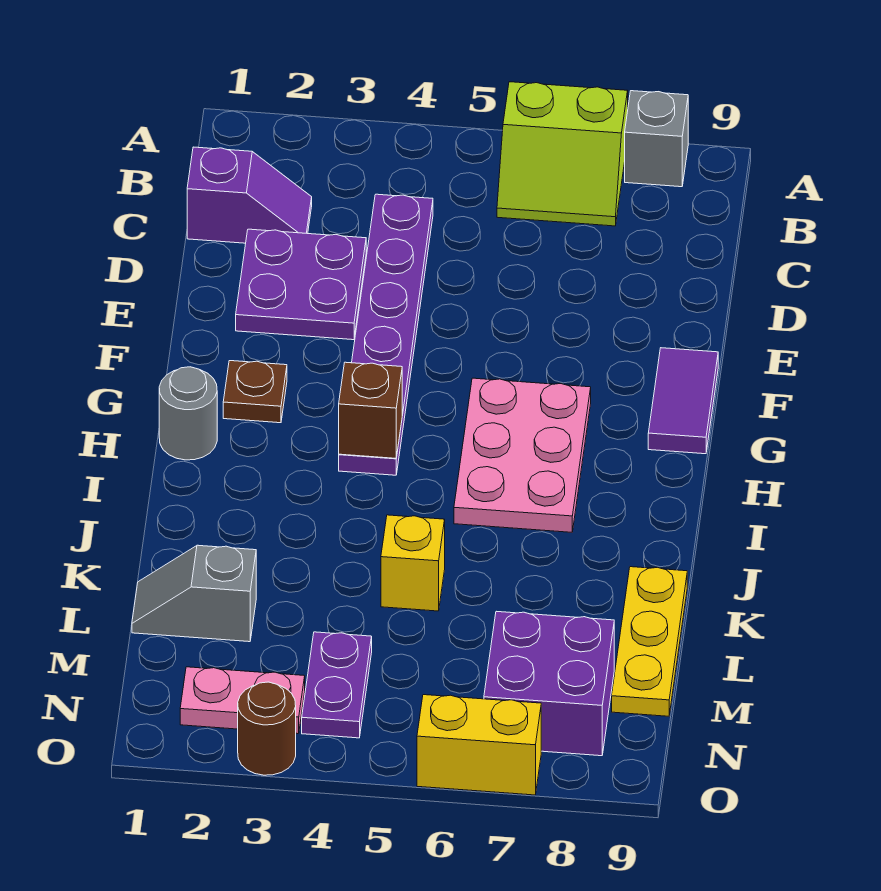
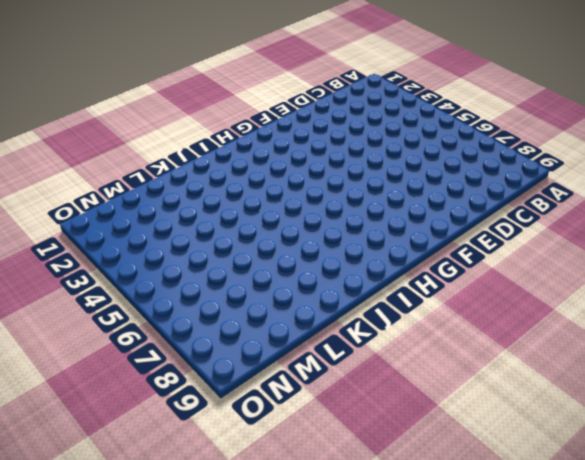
none -> lime slope A6:B7 level 1 top A
none -> grey brick A8 level 1
none -> purple slope C1:C2 level 1 top 1

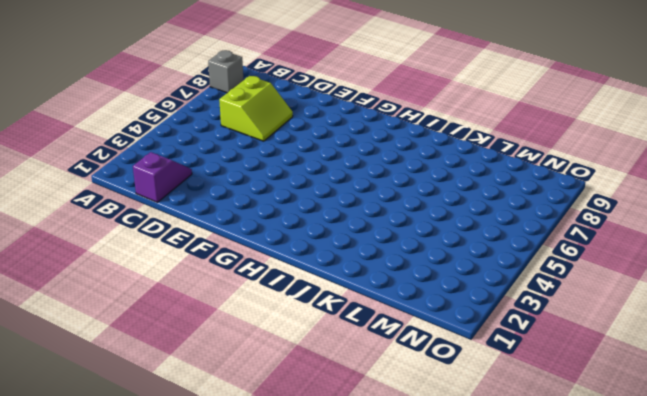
lime slope C6:D7 level 1 top C -> lime slope A6:B7 level 1 top A
none -> purple plate C4:H4 level 1
none -> purple plate D2:E3 level 1
none -> purple tile F9:G9 level 1

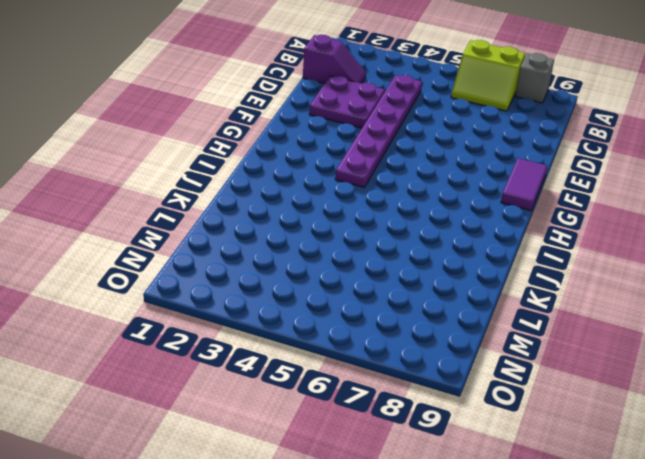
none -> brown plate G2 level 1
none -> pink plate G6:I7 level 1
none -> grey round brick H1 level 1

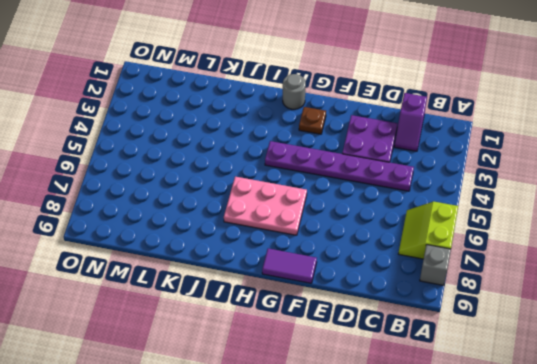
none -> yellow brick K5 level 1
none -> yellow plate K9:M9 level 1
none -> grey slope L1:L2 level 1 top 2

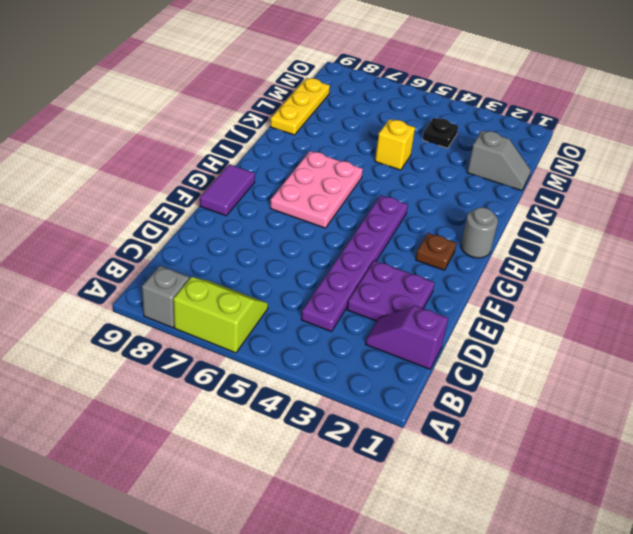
black plate M4 level 1 -> purple plate M4:N4 level 1
none -> purple brick M7:N8 level 1
none -> pink plate N2:N3 level 1
none -> brown round brick O3 level 1

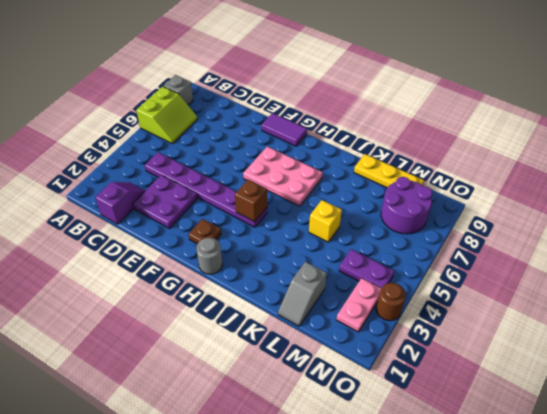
purple round brick M7:N8 level 1 -> purple brick M7:N8 level 1
none -> yellow brick O6:O7 level 1

